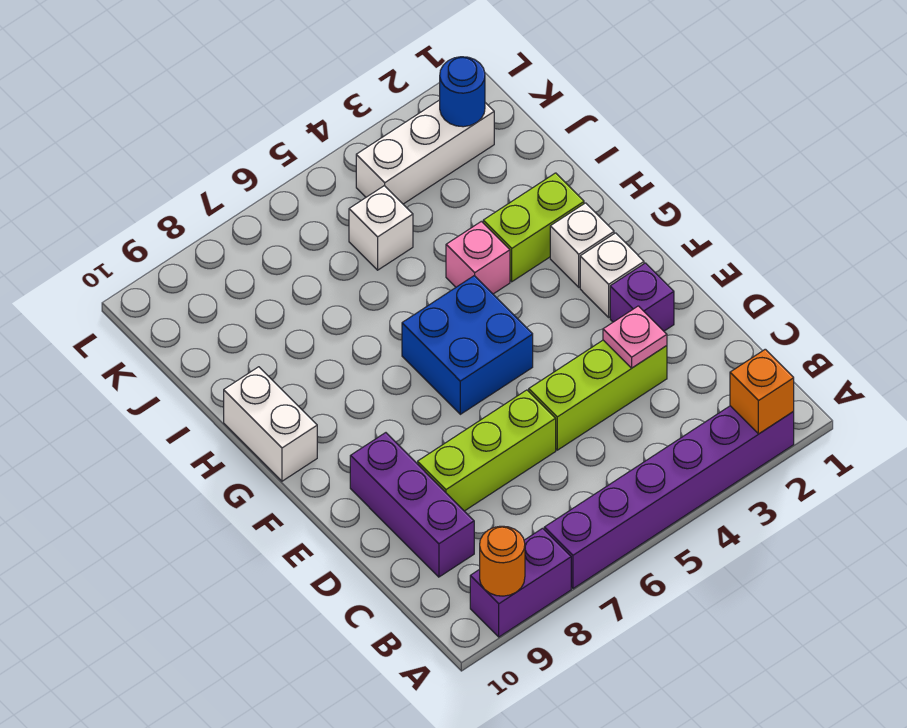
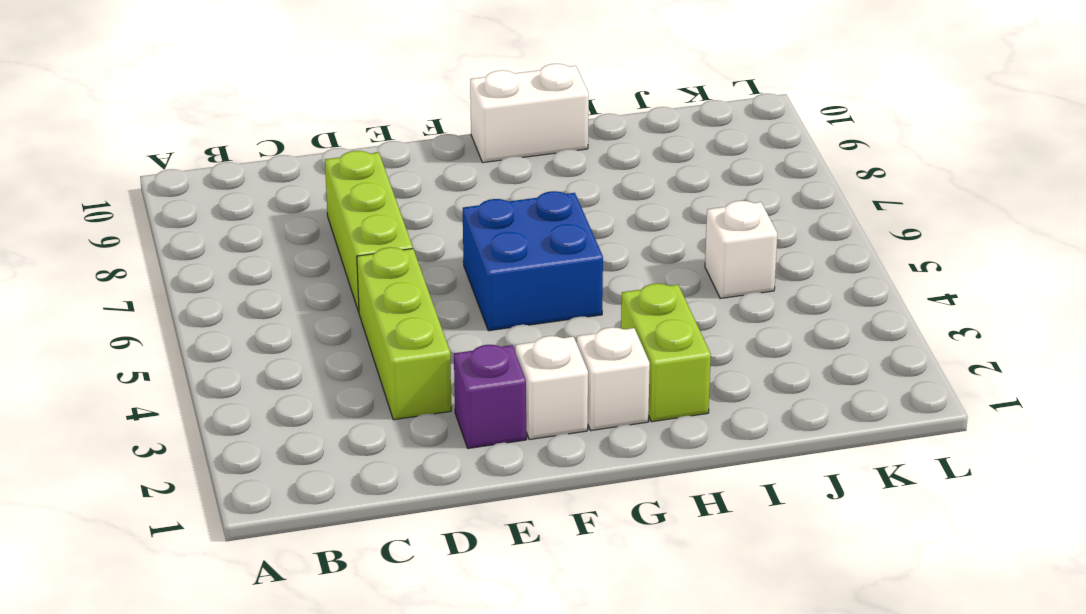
none -> purple brick A2:A7 level 1
none -> purple brick A8:A9 level 1
none -> purple brick C9:E9 level 1

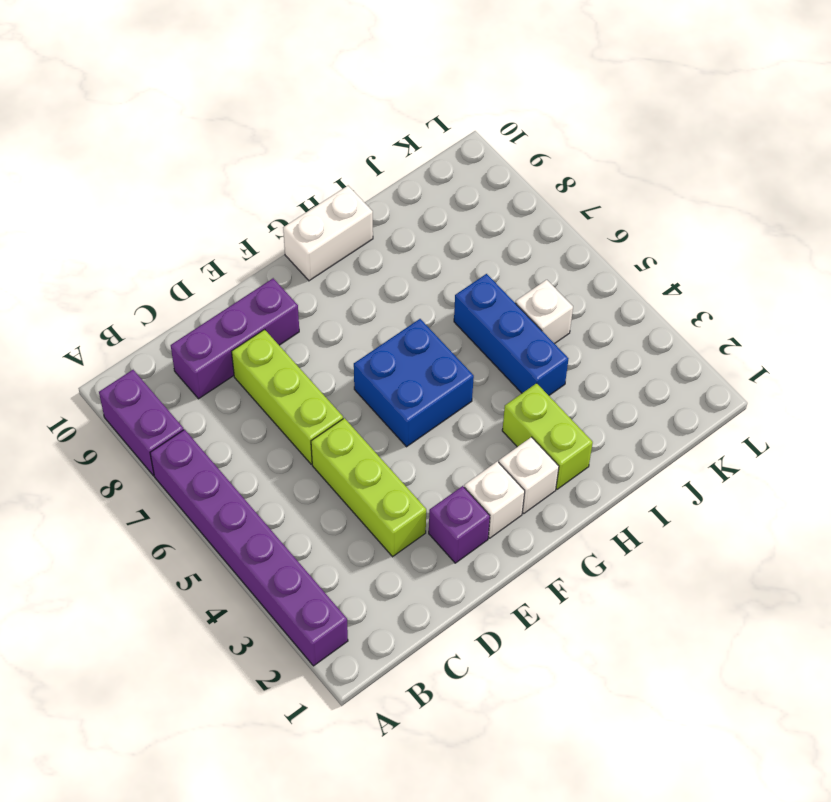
blue brick I4:I6 level 1 -> none
none -> pink brick H4 level 1
none -> white brick K2:K4 level 1
none -> orange brick A2 level 2

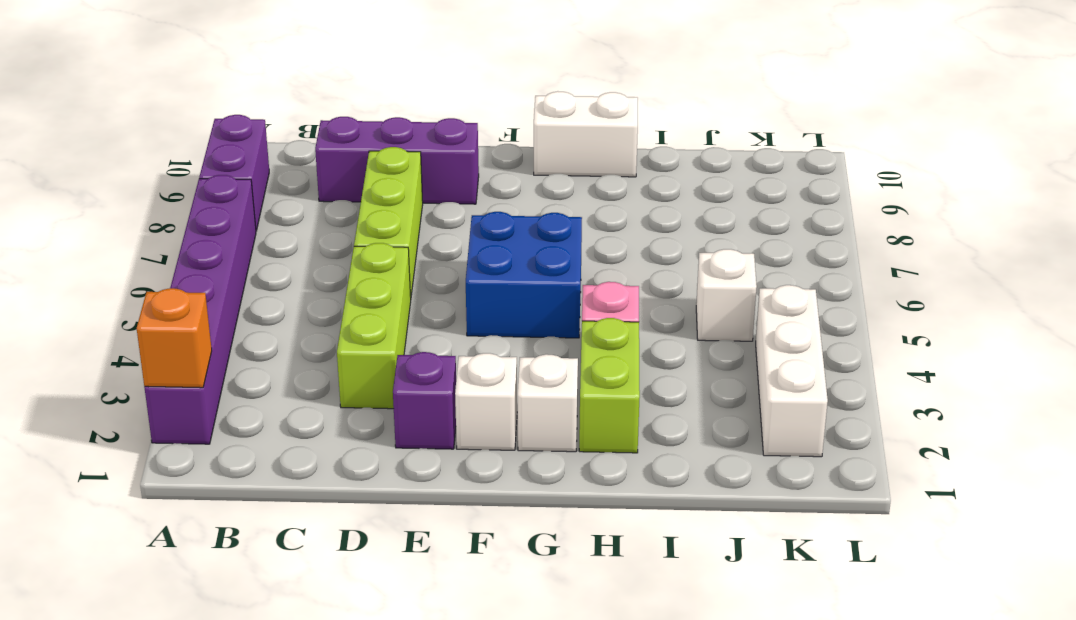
none -> orange round brick A9 level 2
none -> pink plate D3 level 2
none -> blue round brick K2 level 2

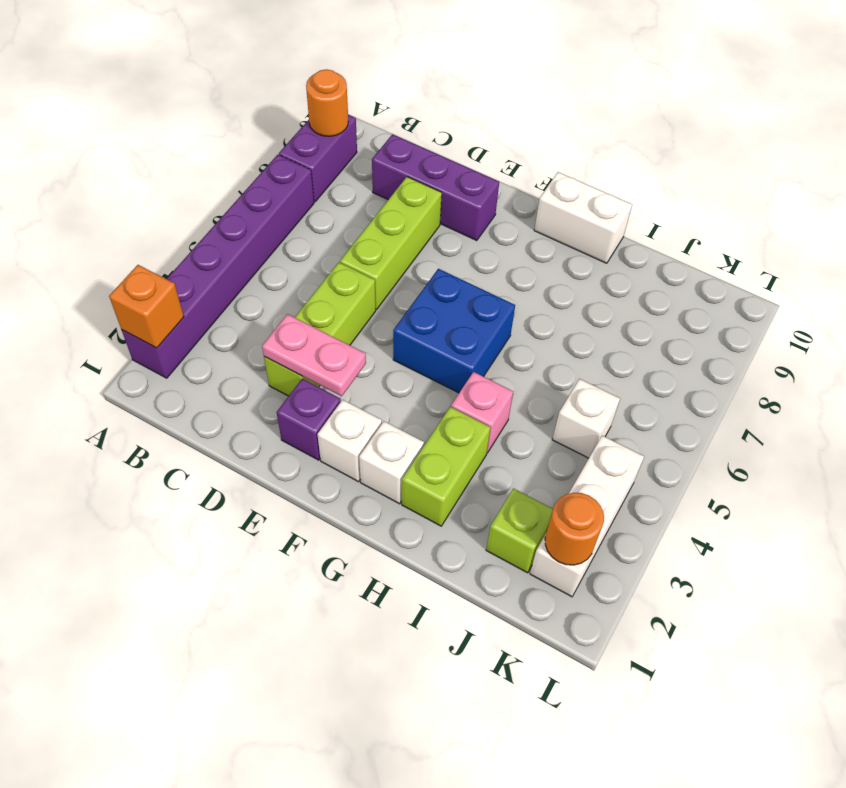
pink plate D3:E3 level 2 -> pink plate D3 level 2
lime brick J2 level 1 -> none
orange round brick K2 level 2 -> blue round brick K2 level 2

